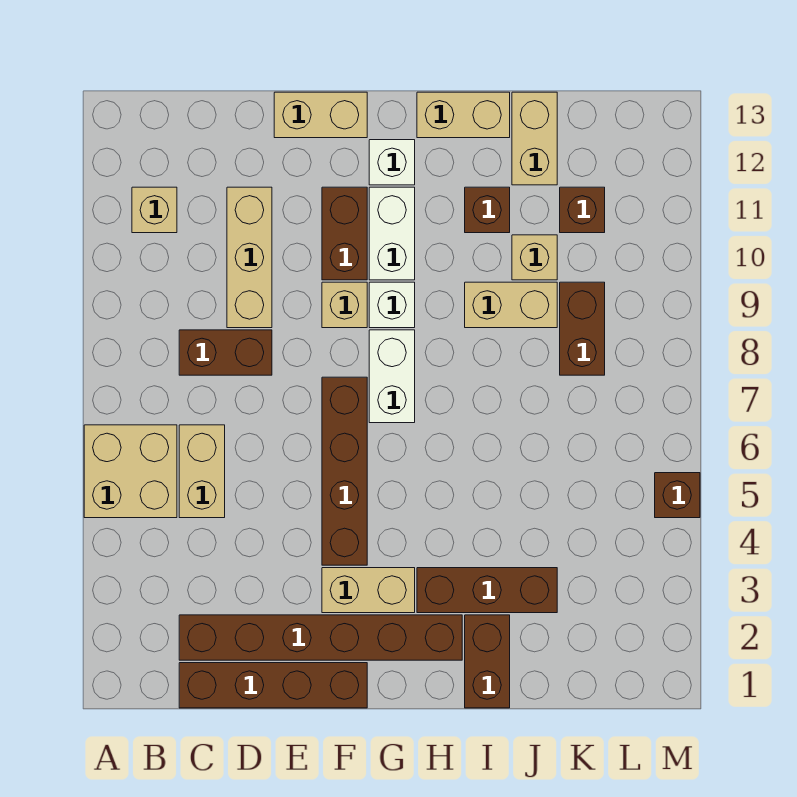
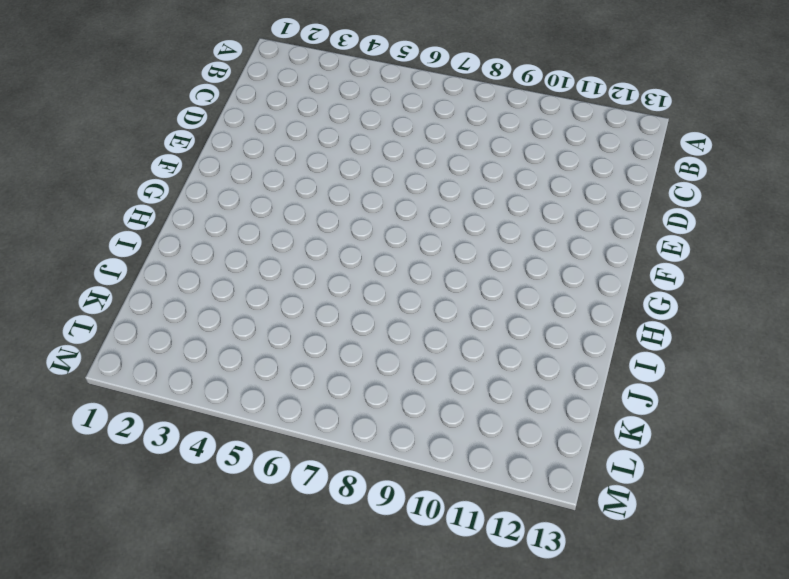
none -> tan brick A5:B6 level 1
none -> tan brick B11 level 1
none -> brown brick C1:F1 level 1

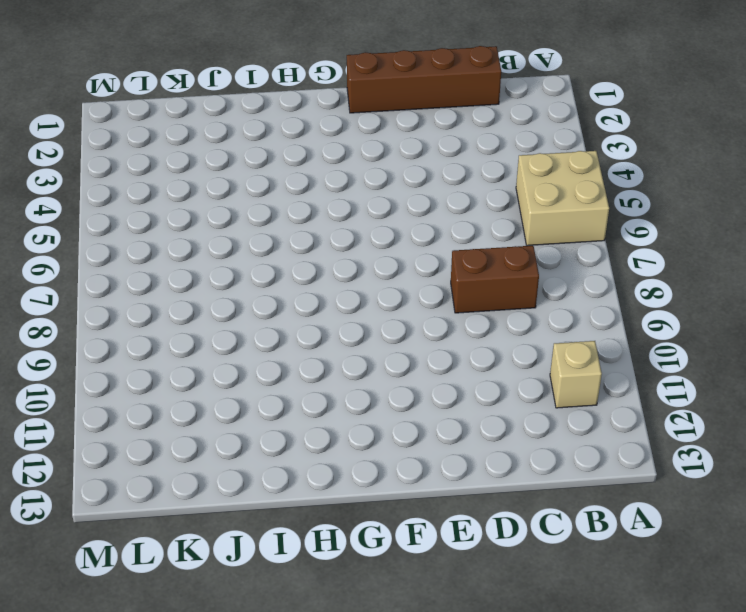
none -> brown brick C2:H2 level 1
none -> tan brick C5:C6 level 1
none -> tan brick D9:D11 level 1

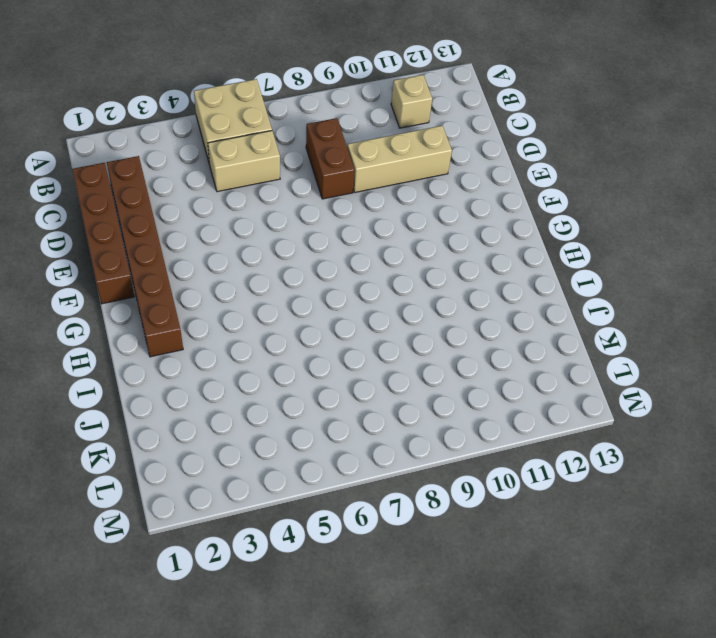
none -> tan brick E13:F13 level 1
none -> tan brick F3:G3 level 1
none -> brown brick F4:F7 level 1

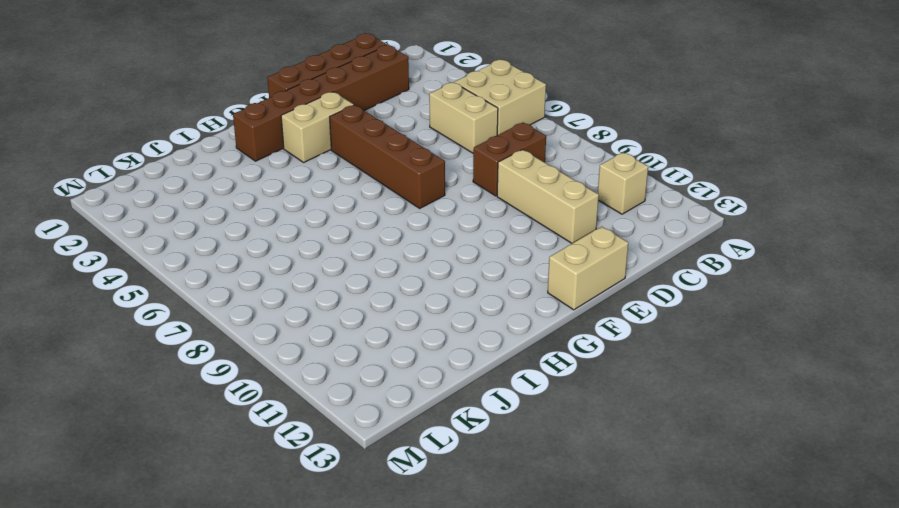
none -> tan brick F9 level 1
none -> brown brick F10:F11 level 1
none -> white brick G7:G8 level 1

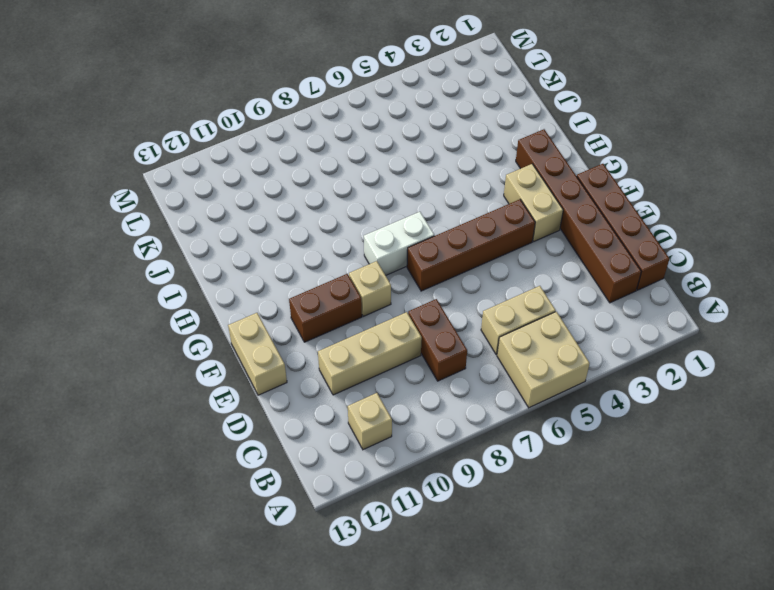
none -> white brick G9 level 1
none -> white brick G10:G11 level 1
none -> white brick G12 level 1

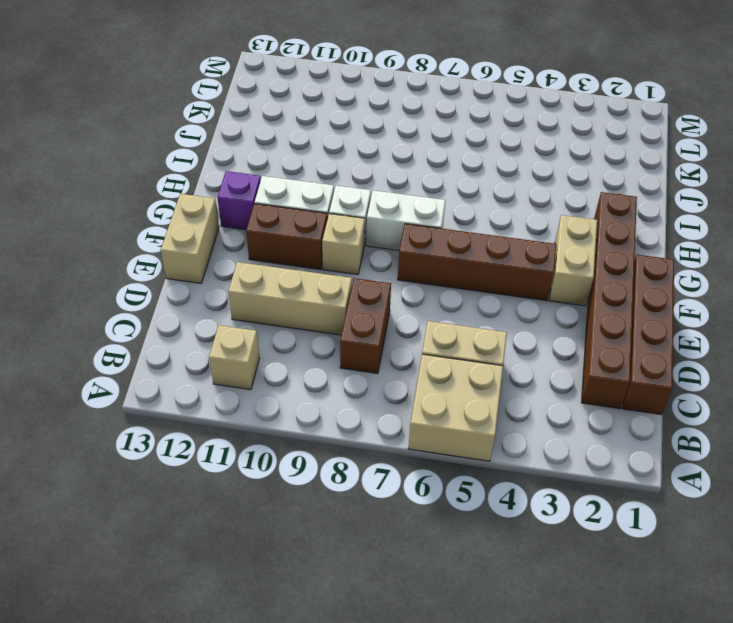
purple brick G12 level 1 -> white brick G12 level 1
none -> brown brick H3:J3 level 1
none -> tan brick H13:I13 level 1
none -> brown brick I1:I2 level 1

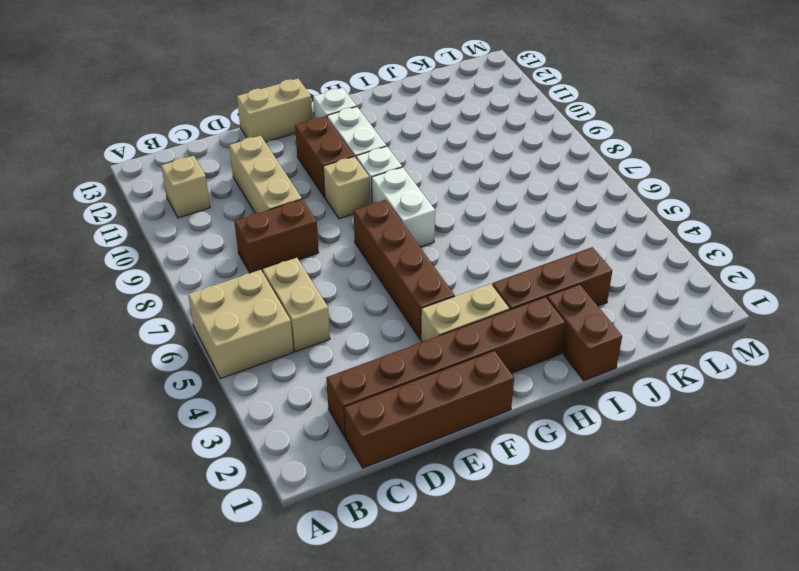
none -> tan brick H13:I13 level 1
none -> tan brick I9:J9 level 1
none -> brown brick I11 level 1

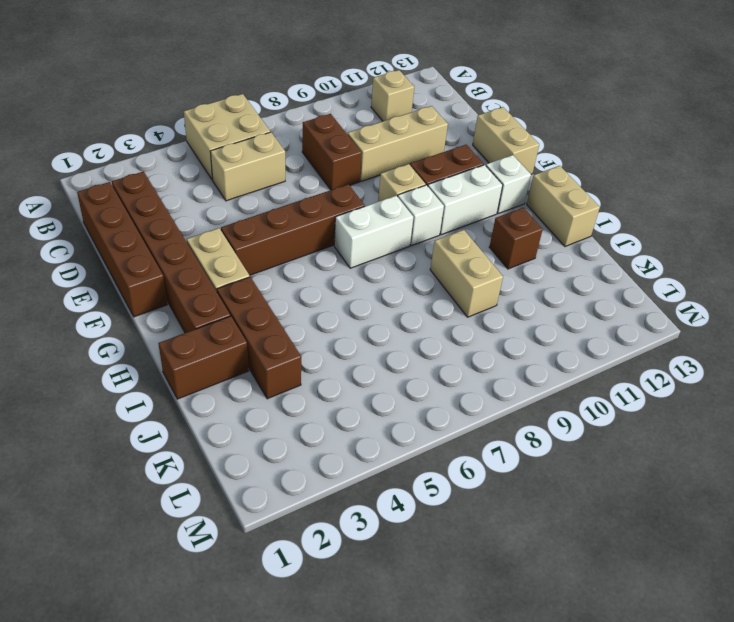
none -> tan brick J10 level 1
none -> tan brick J12:J13 level 1
none -> brown brick K8:K9 level 1

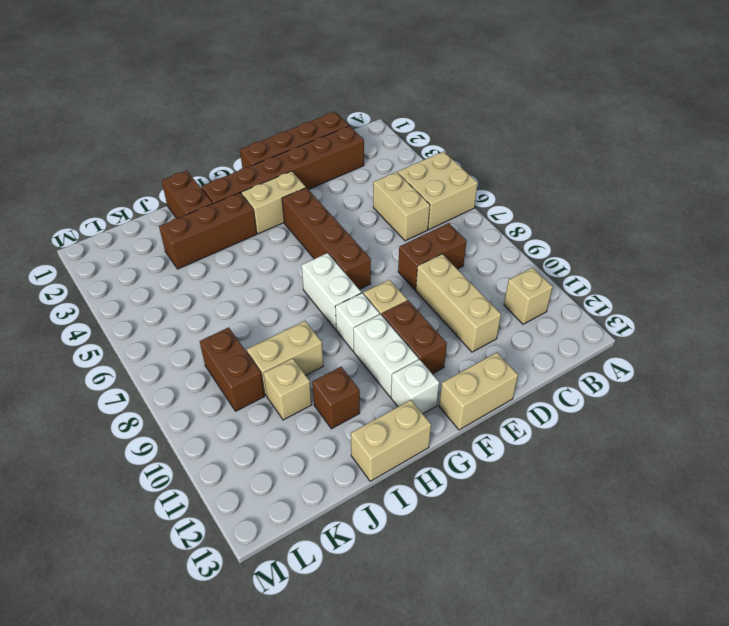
none -> tan brick J12:J13 level 1
none -> brown brick K11 level 1
none -> brown brick M5 level 1

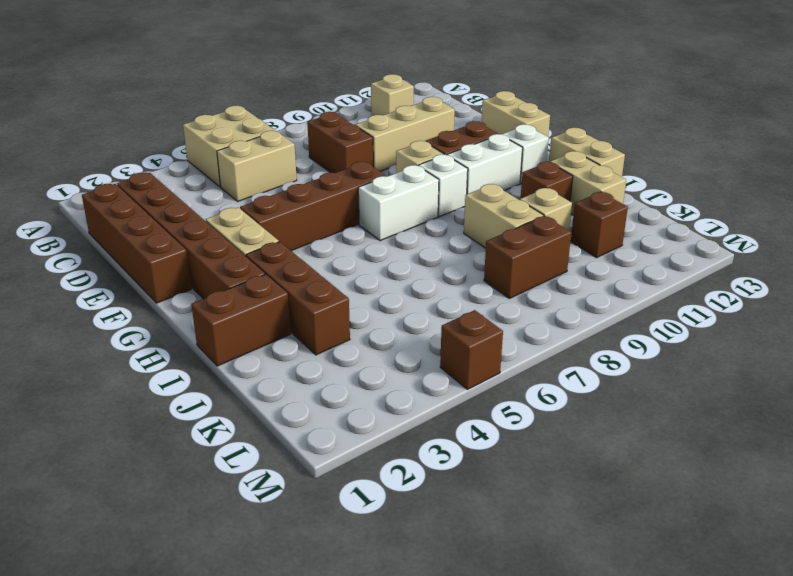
tan brick I12:J12 level 1 -> tan brick J12:J13 level 1

